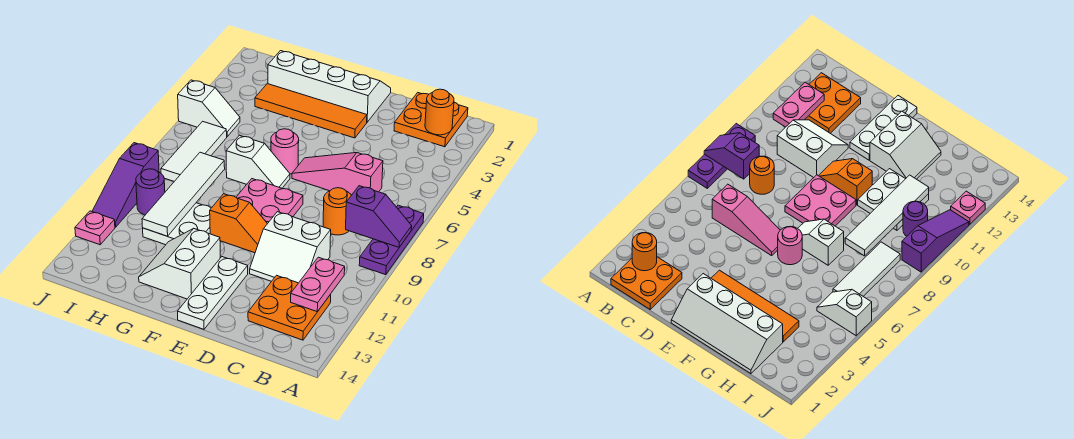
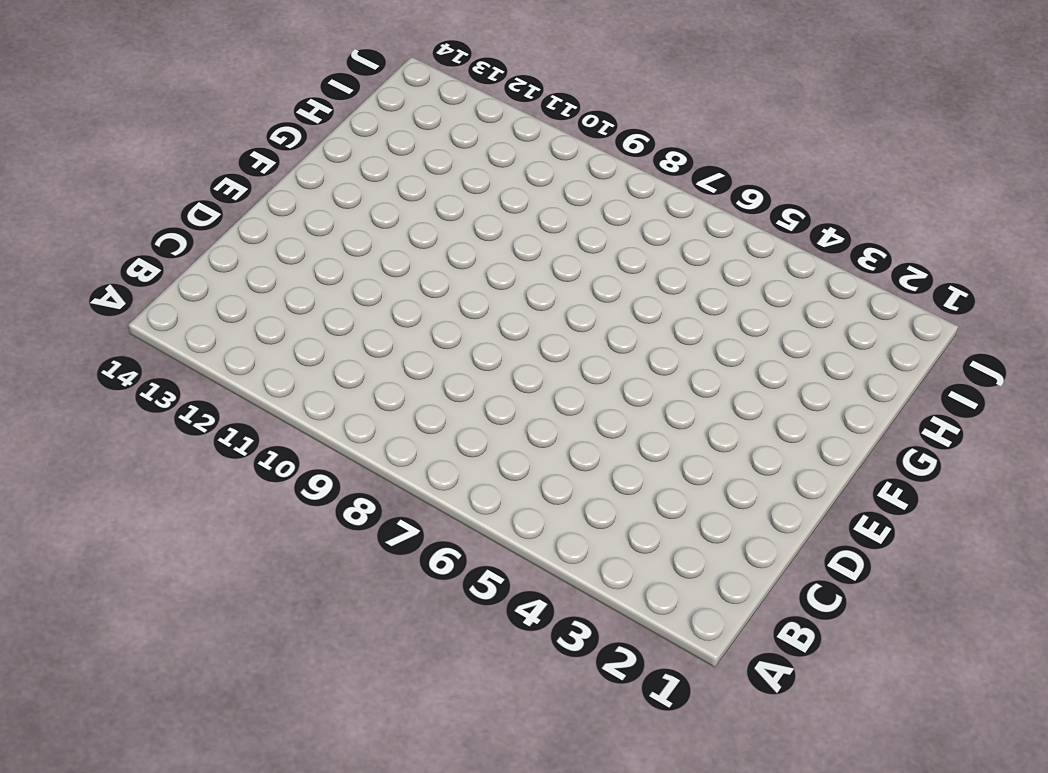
none -> purple plate A7:A9 level 1
none -> orange plate B1:C2 level 1
none -> orange plate B12:C13 level 1

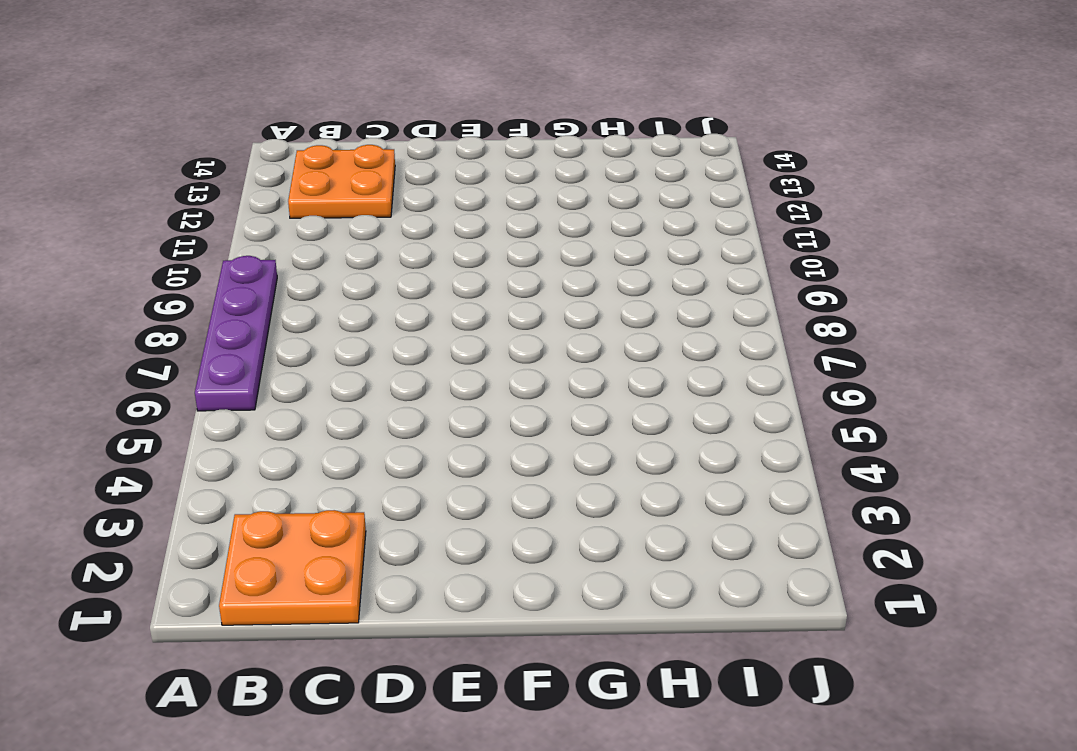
purple plate A6:A9 level 1 -> purple plate A7:A9 level 1
none -> pink slope C6:E6 level 1 top C
none -> orange round brick C8 level 1
none -> white slope C10:D11 level 1 top 10

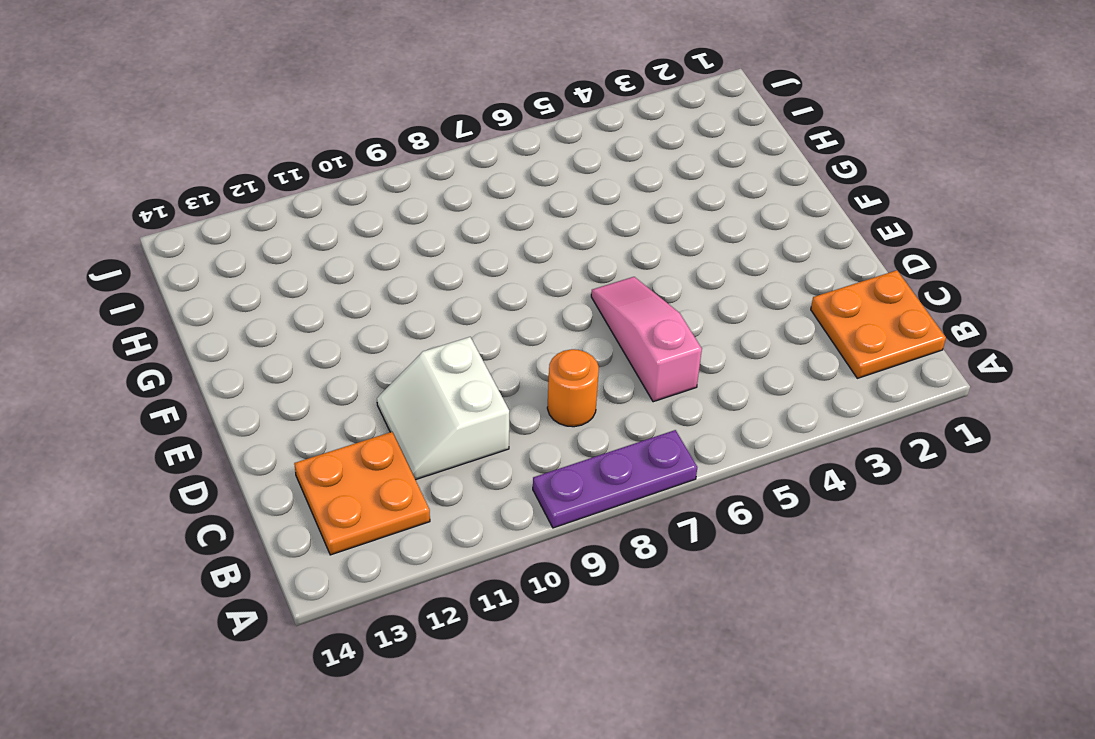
none -> white slope E1:H2 level 1 top 2
none -> orange tile E3:H3 level 1
none -> pink plate E8:F9 level 1

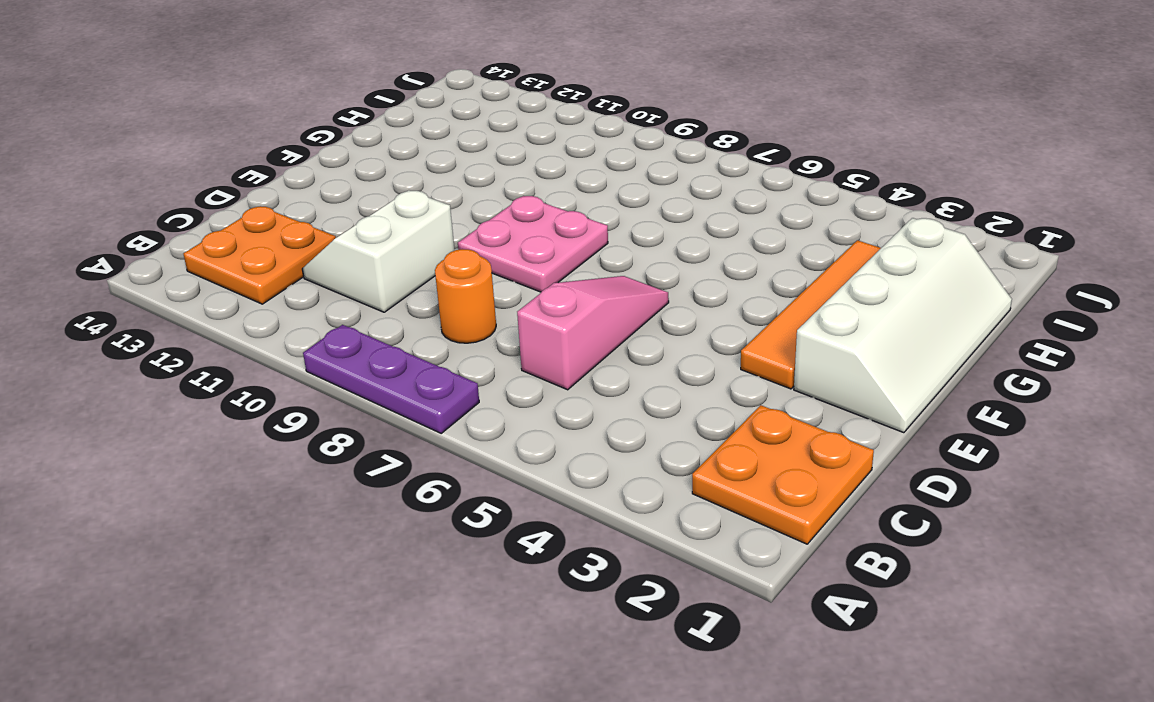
none -> orange slope E10:F10 level 1 top F
none -> white plate E12:E14 level 1
none -> pink round brick F6 level 1

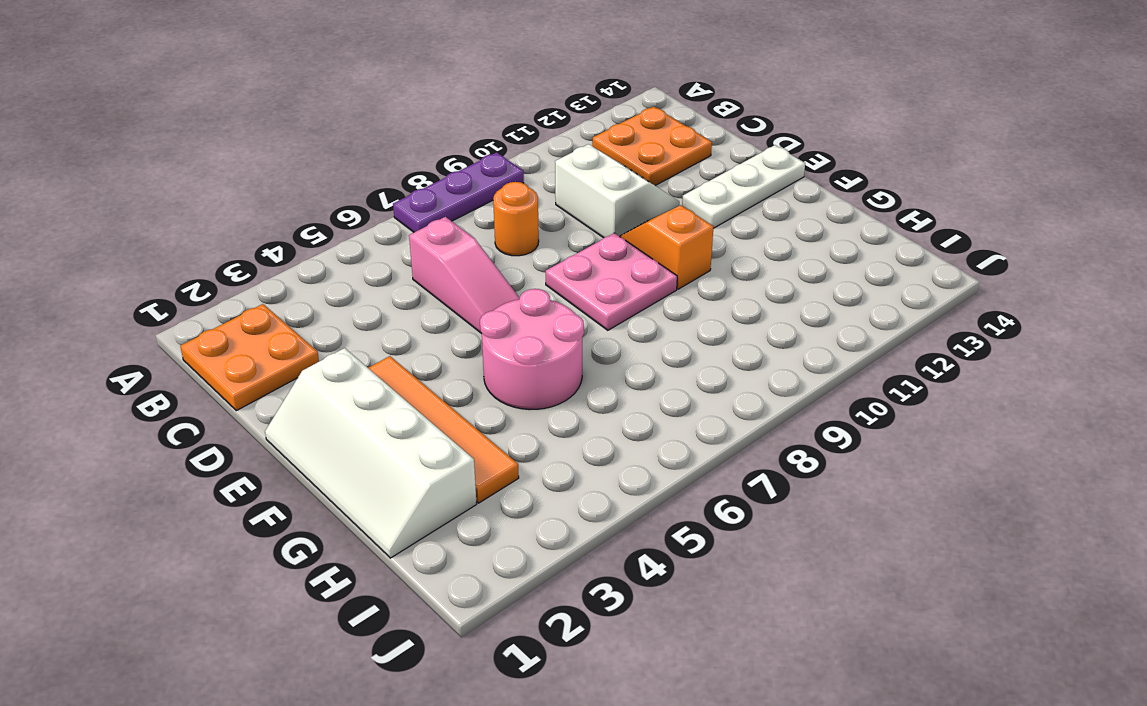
pink round brick F5:G6 level 1 -> pink round brick F6 level 1
none -> white slope F7:G7 level 1 top G
none -> white slope F12:G13 level 1 top F
none -> white plate G10:H11 level 1

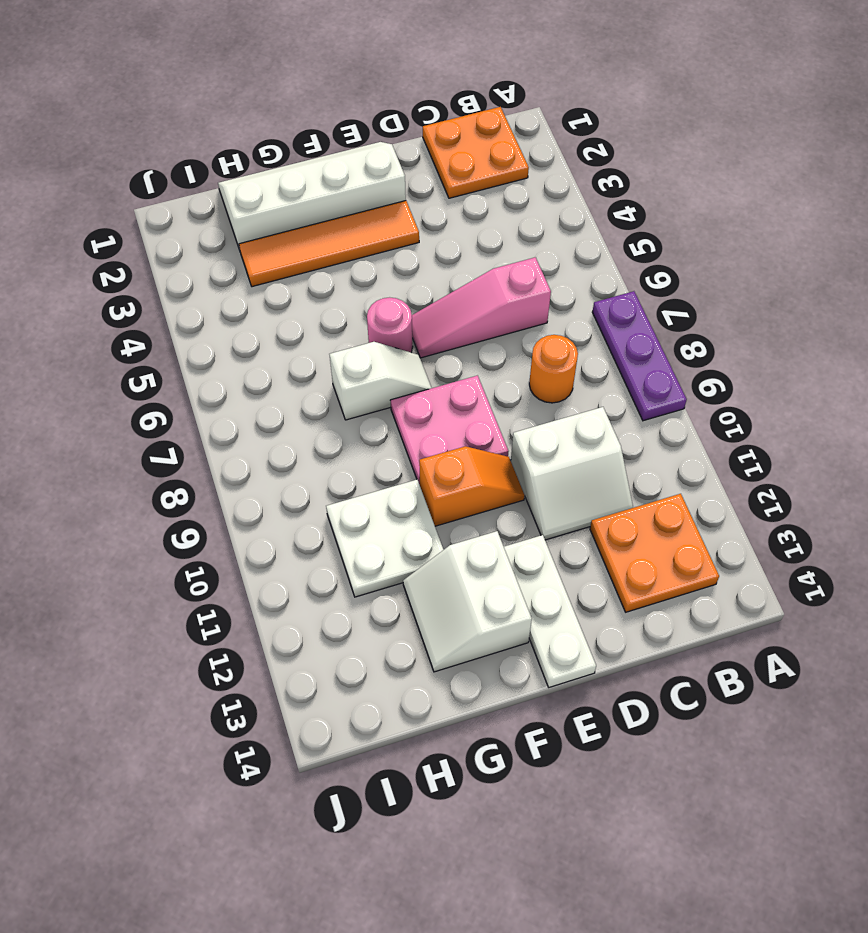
none -> white slope I5:J5 level 1 top J
none -> white tile I6:I8 level 1
none -> purple round brick I10 level 1

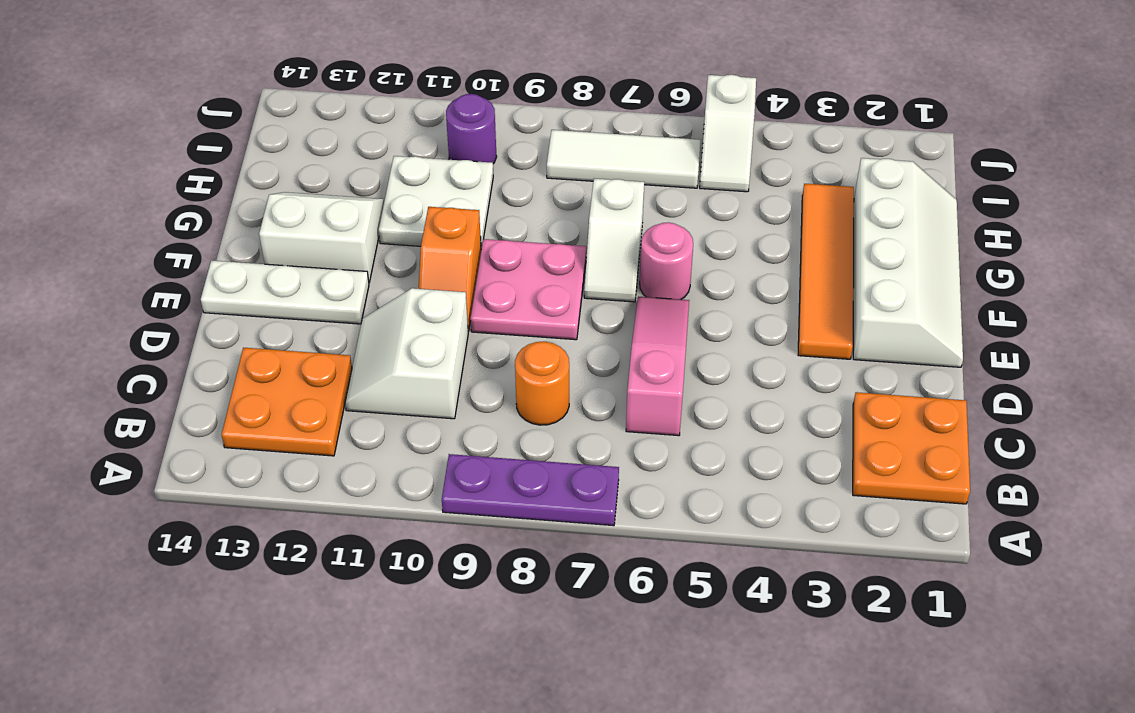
none -> purple slope J9:J11 level 1 top 9
none -> pink plate J12 level 1
none -> purple slope A8:B8 level 2 top B

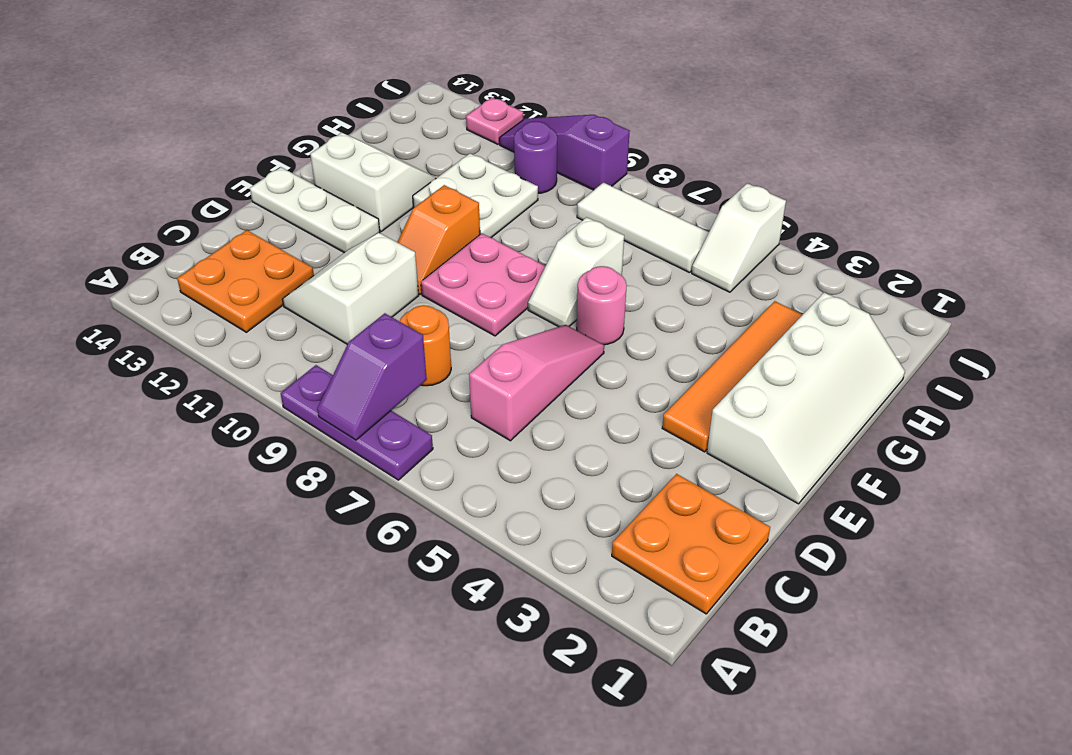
none -> orange round brick B2 level 2
none -> pink plate B11:B12 level 2
none -> white tile H8:H11 level 2

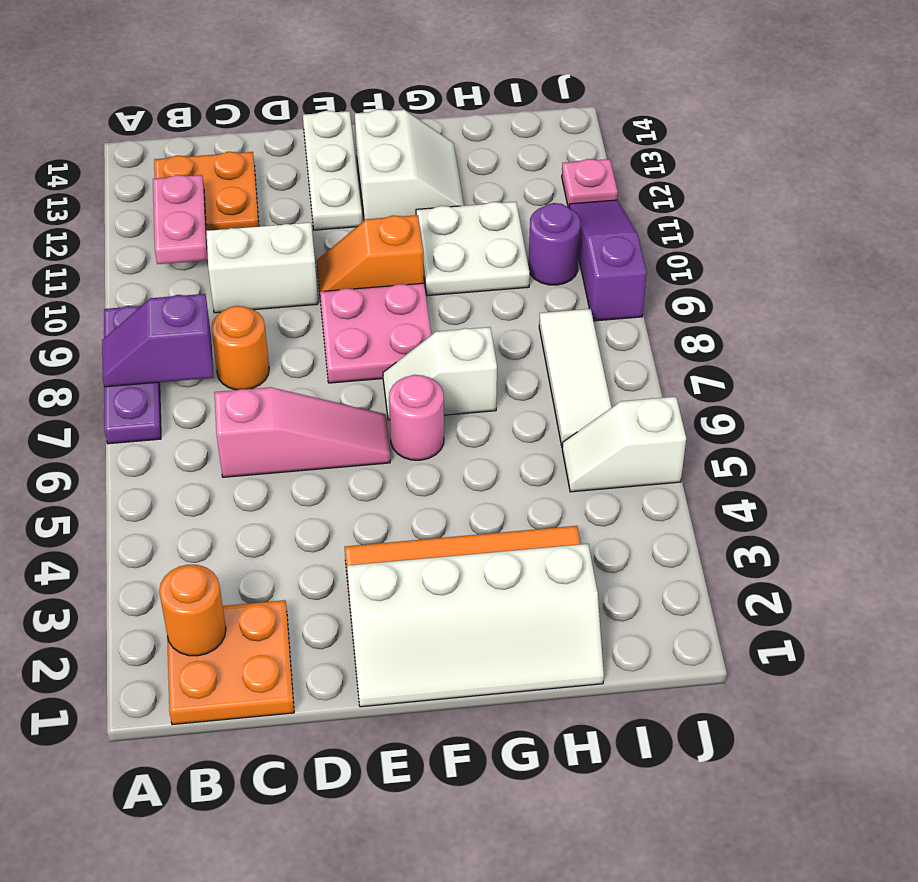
none -> white tile H8:H11 level 2

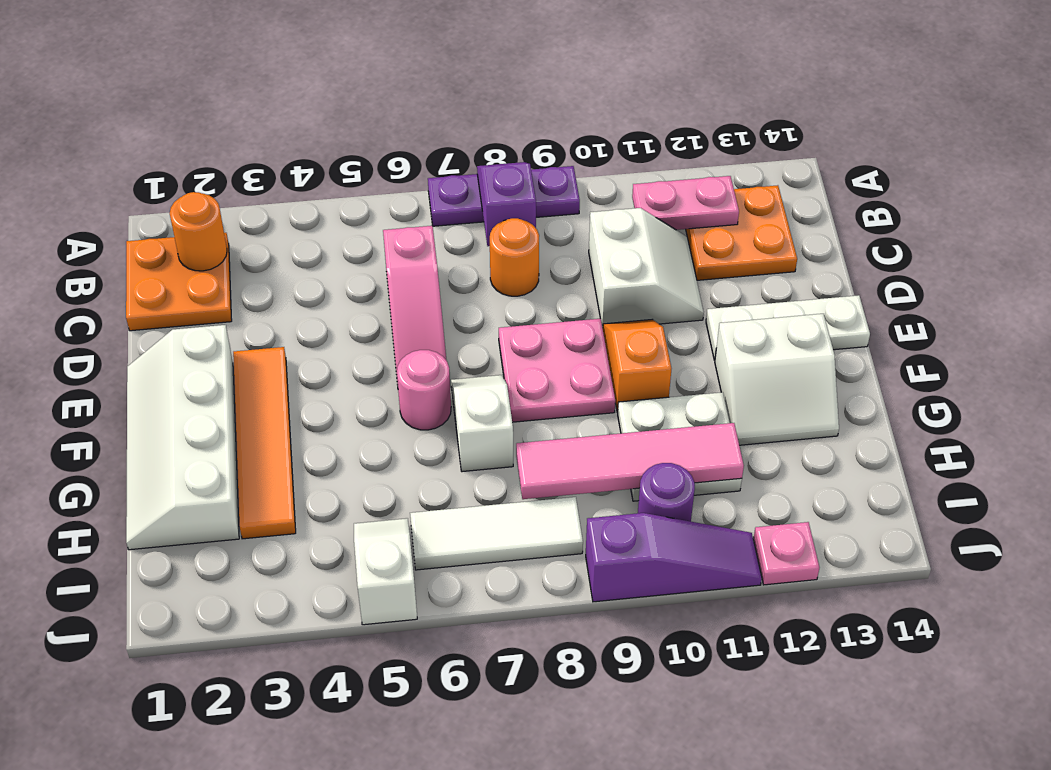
pink tile H8:H11 level 2 -> white tile H8:H11 level 2

